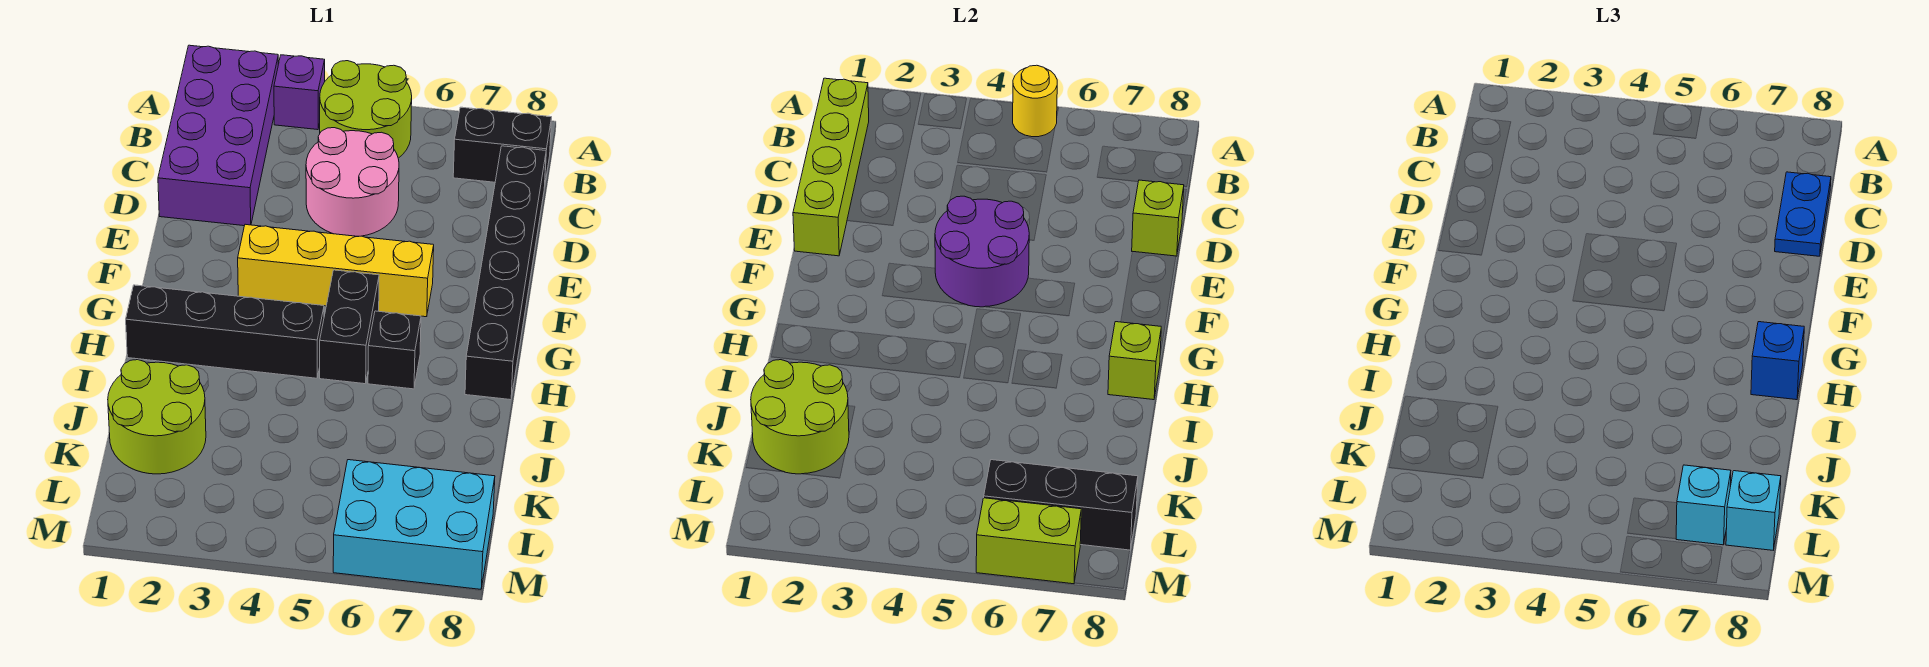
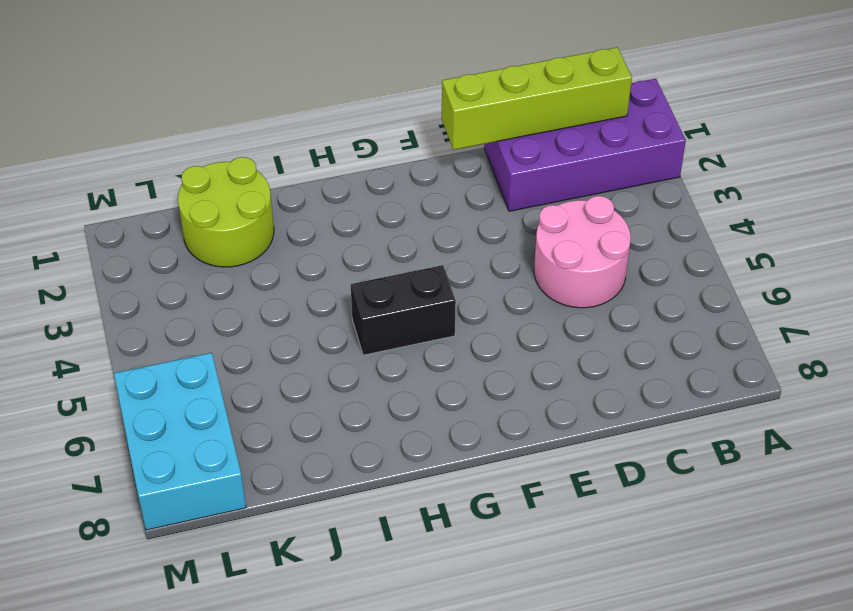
none -> purple brick A3 level 1
none -> lime round brick A4:B5 level 1
none -> black brick B7:B8 level 1

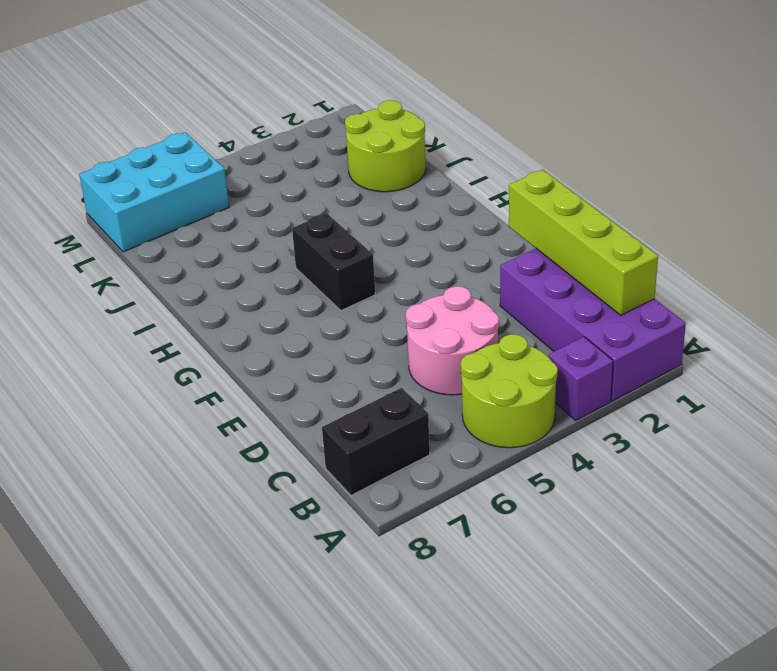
none -> black brick C8:H8 level 1
none -> yellow brick F3:F6 level 1
none -> black brick H1:H4 level 1

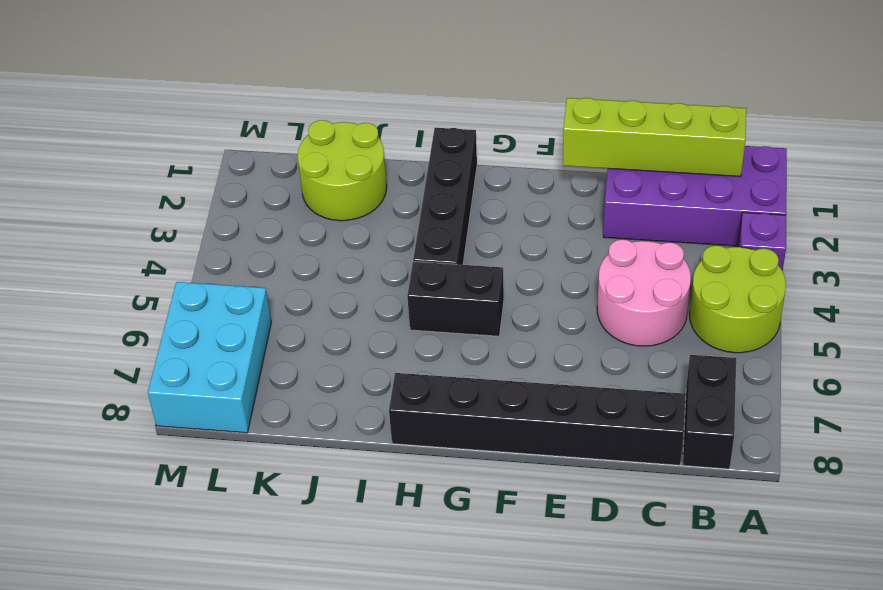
none -> yellow brick F3:F6 level 1
none -> black brick H6 level 1
none -> yellow round brick A5 level 2

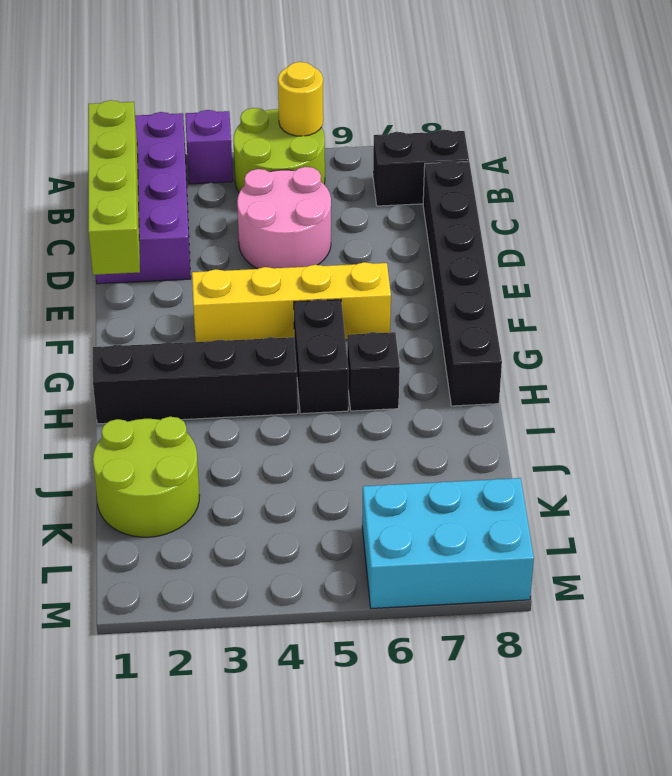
none -> lime brick D8 level 2
none -> purple round brick E4:F5 level 2
none -> lime brick H8 level 2

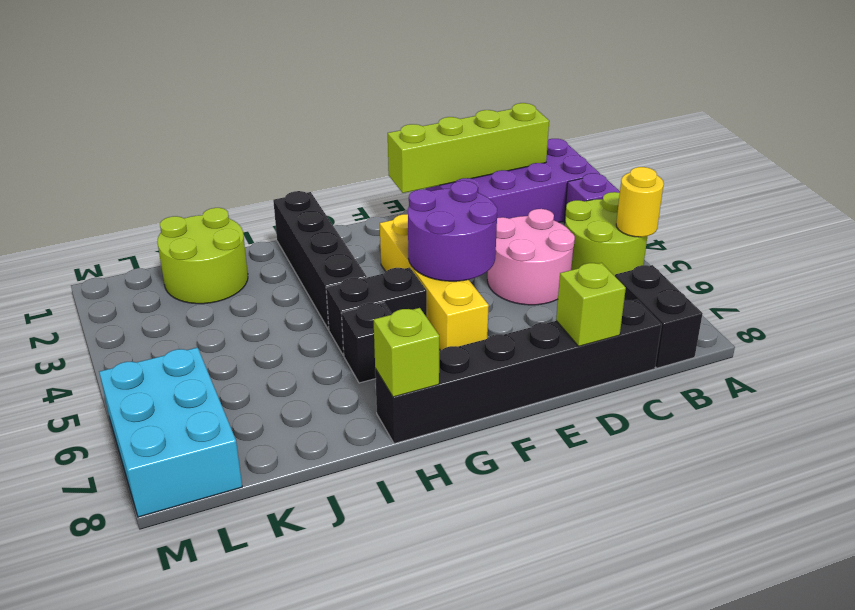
none -> lime round brick J1:K2 level 2
none -> black brick L6:L8 level 2
none -> lime brick M6:M7 level 2

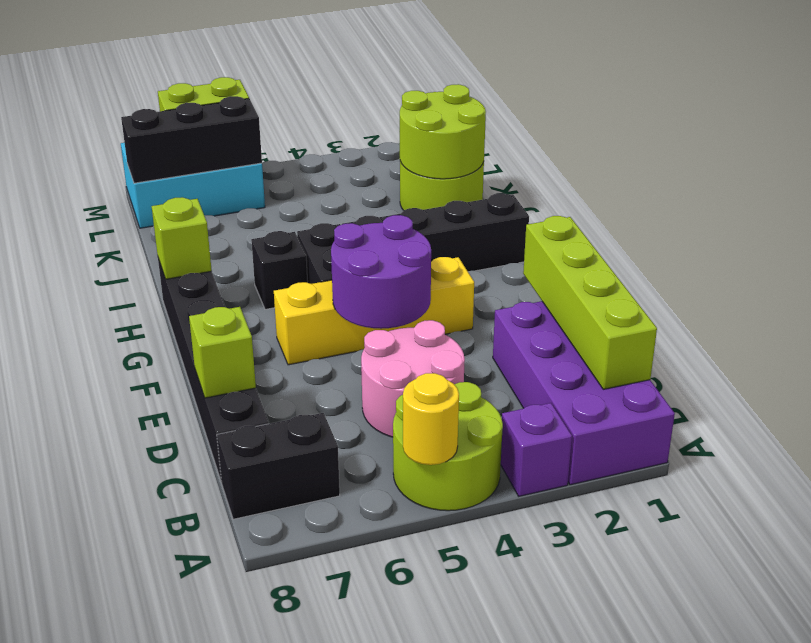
none -> blue plate C8:D8 level 3
none -> blue brick H8 level 3
none -> cyan brick L7 level 3

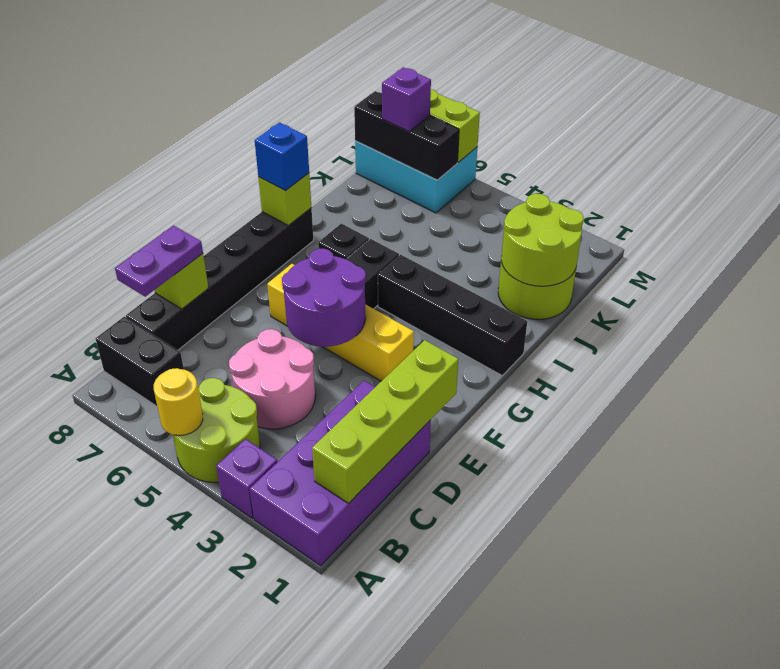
purple plate C8:D8 level 3 -> blue plate C8:D8 level 3
purple brick L7 level 3 -> cyan brick L7 level 3
none -> cyan brick L8 level 3

